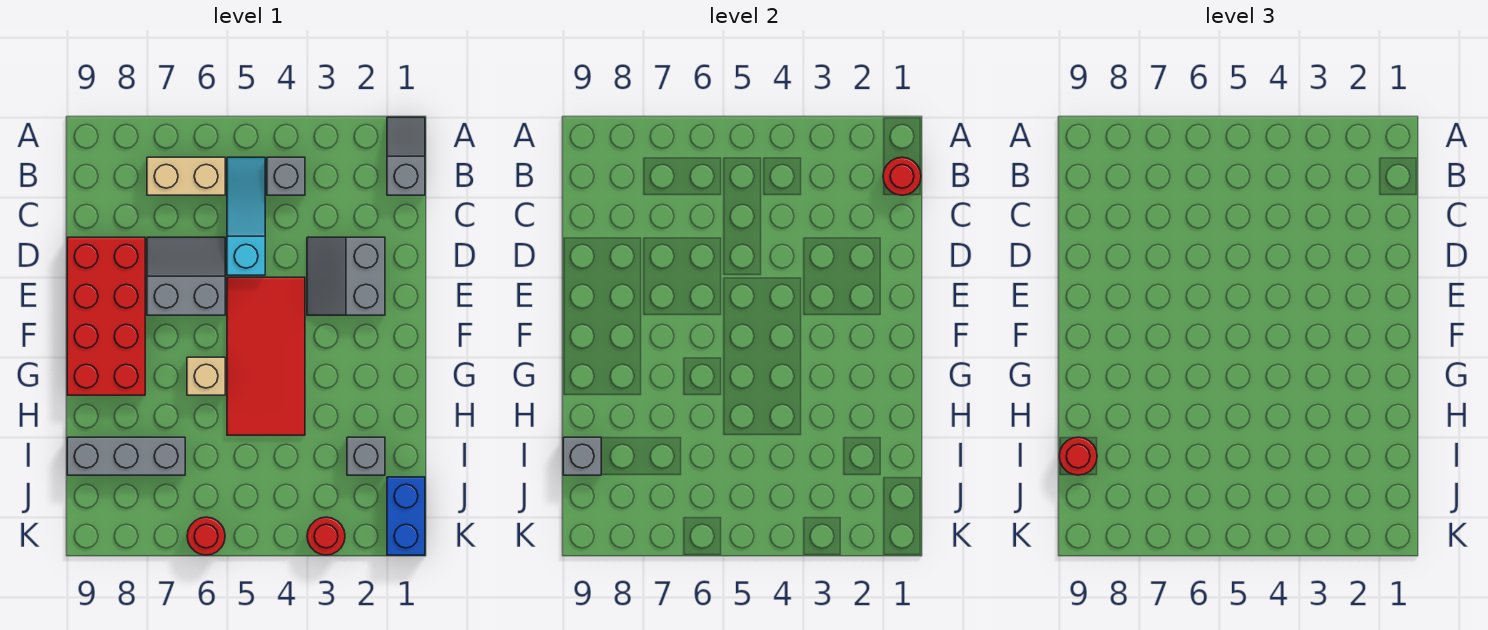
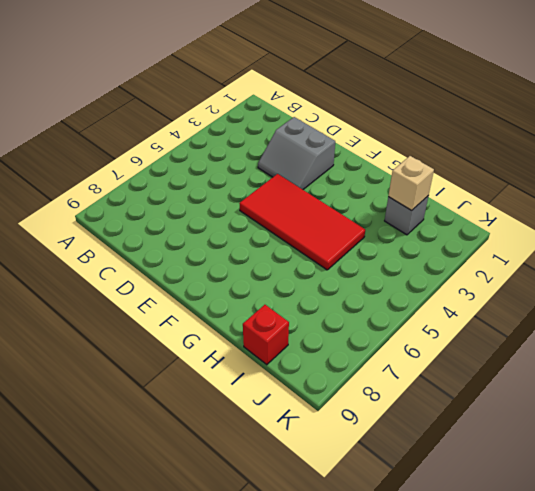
tan brick I2 level 2 -> tan brick G6 level 1
red brick I9 level 1 -> grey brick I7:I9 level 1
none -> grey slope A1:B1 level 1 top B
none -> grey brick B4 level 1
none -> cyan slope B5:D5 level 1 top D

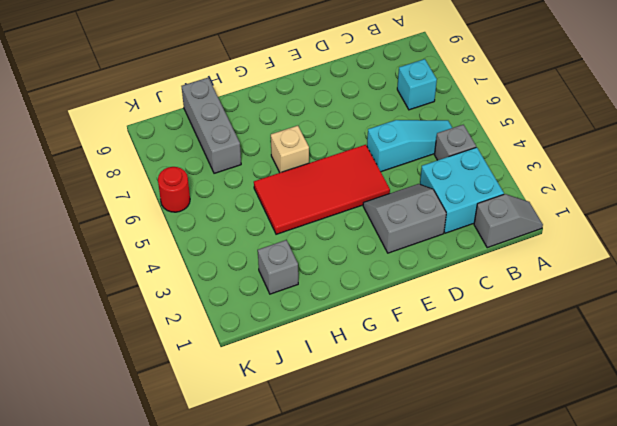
cyan brick B2:C3 level 1 -> none
cyan brick B7 level 1 -> tan brick B6:B7 level 1
none -> grey slope D6:E7 level 1 top E
none -> red brick D8:G9 level 1
none -> blue brick J1:K1 level 1

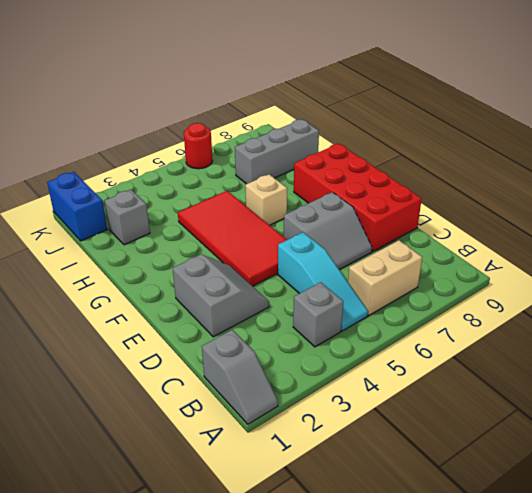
none -> red round brick K3 level 1
none -> red round brick B1 level 2
none -> grey brick I9 level 2

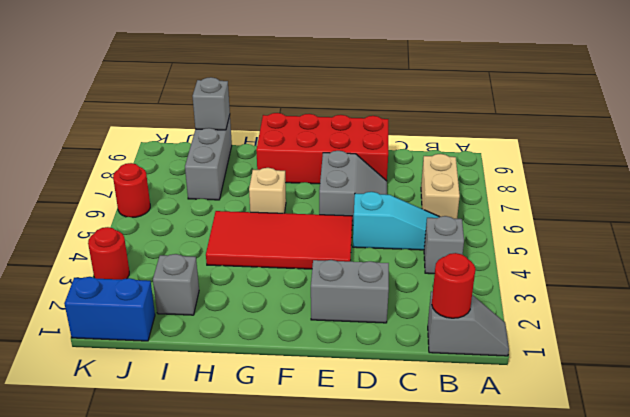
none -> red round brick I9 level 3

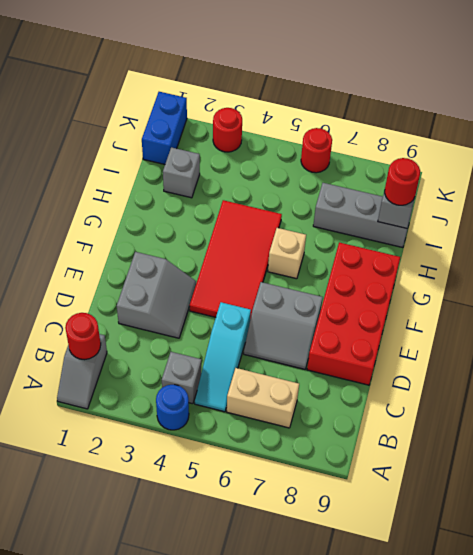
blue round brick A4 level 1 -> none

